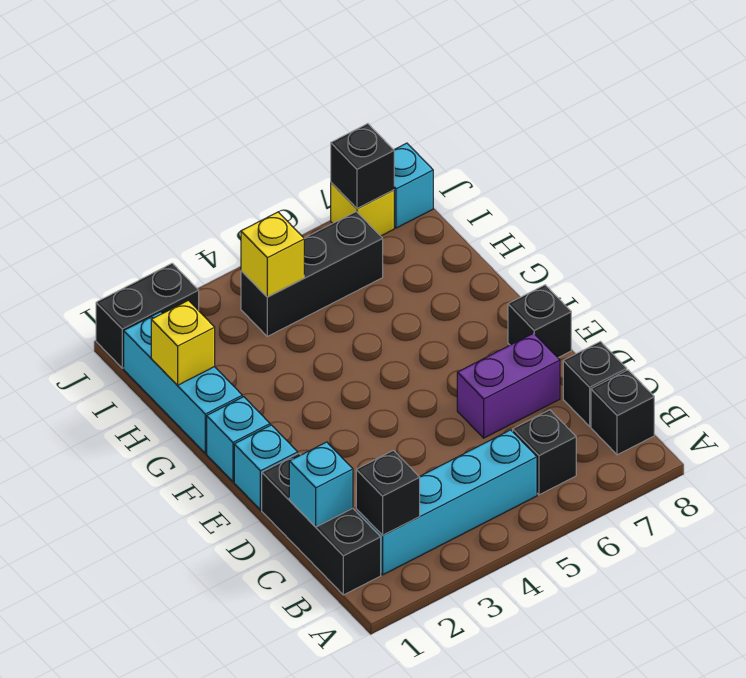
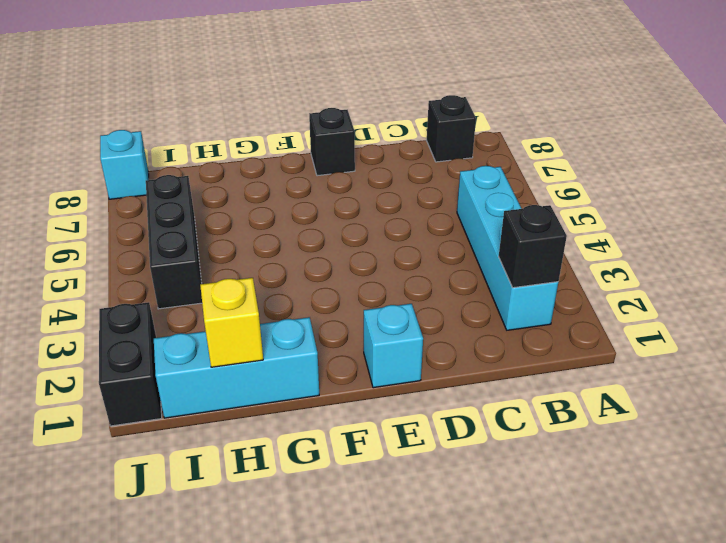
none -> black brick B1:D1 level 1
none -> black brick B6 level 1
none -> black brick C8 level 1

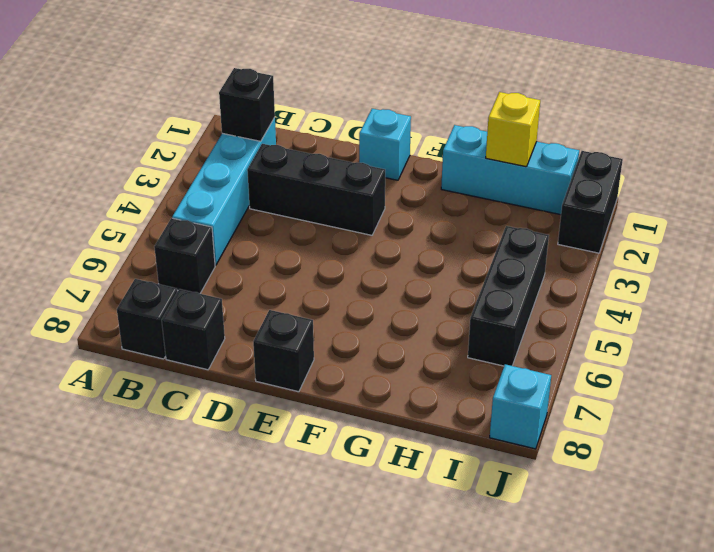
black brick C3:E3 level 1 -> black brick B1:D1 level 1
none -> purple brick D6:D7 level 1
none -> cyan brick F1 level 1
none -> yellow brick J7 level 1

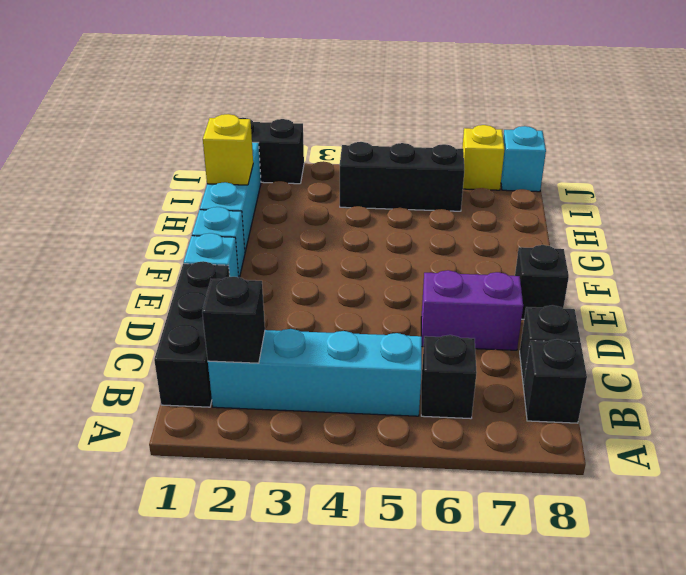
none -> cyan brick C1 level 2
none -> yellow brick I4 level 2
none -> black brick J7 level 2

